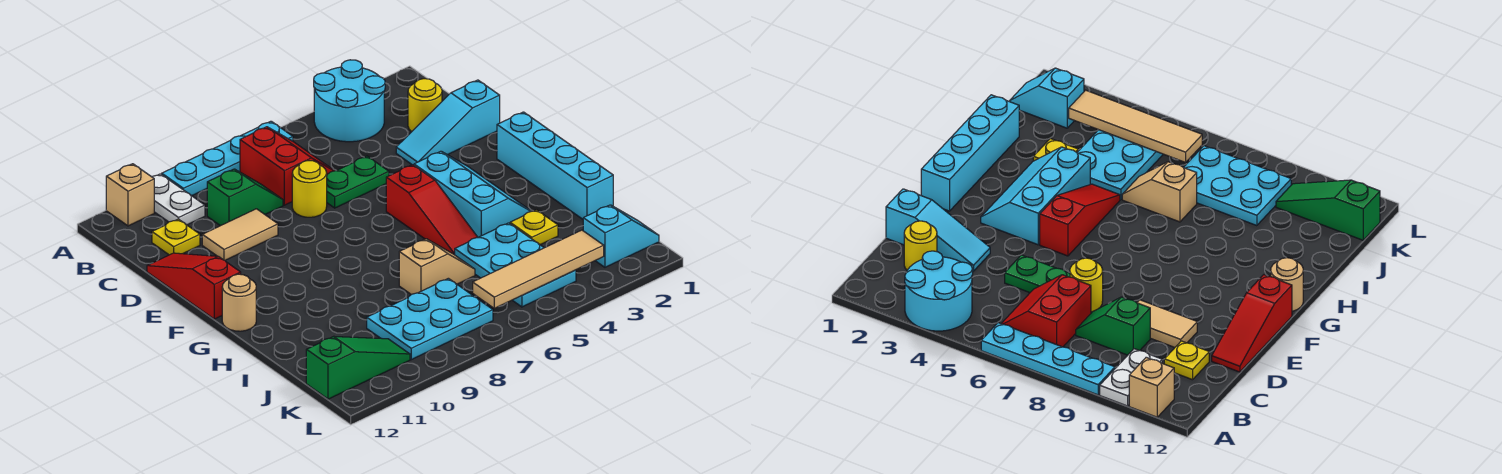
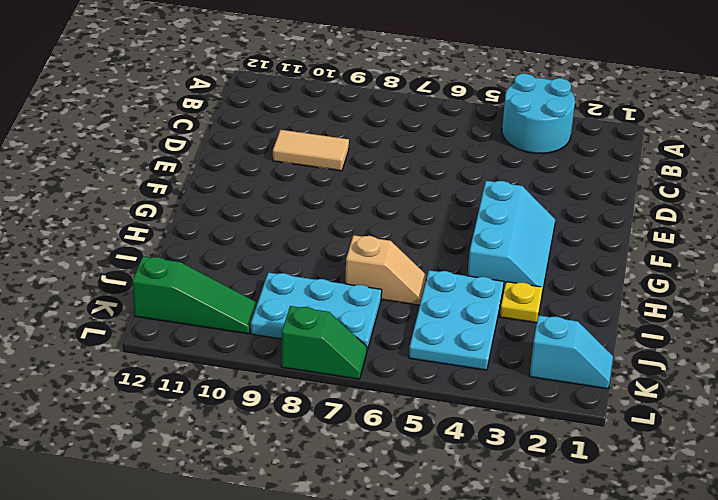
green slope L7:L8 level 1 top 8 -> green slope C8:C9 level 1 top 9
none -> cyan plate A6:A9 level 1
none -> white plate A10:B10 level 1
none -> tan brick A11 level 1

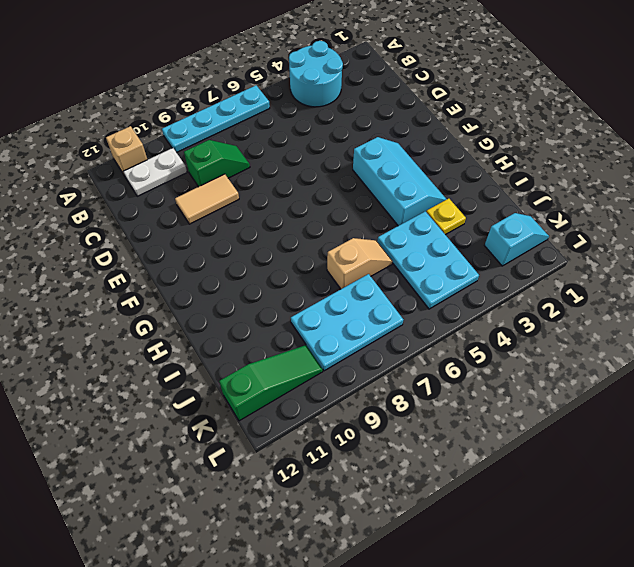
white plate B10:B11 level 1 -> white plate A10:B10 level 1
none -> red slope B6:C7 level 1 top 7
none -> yellow round brick C2 level 1
none -> yellow plate C11 level 1

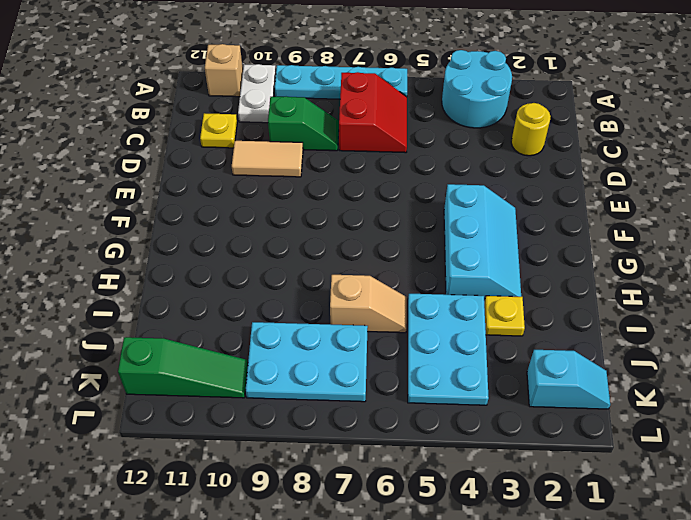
none -> cyan slope D1:D3 level 1 top 1
none -> green plate D5:D6 level 1
none -> yellow round brick D7 level 1

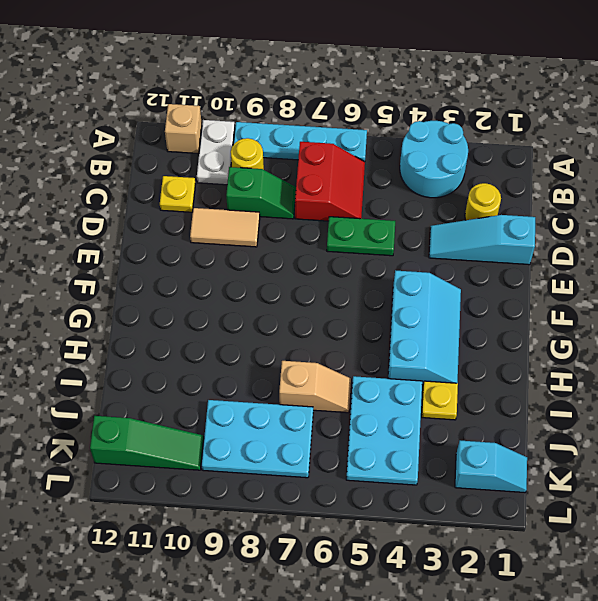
yellow round brick B9 level 1 -> yellow round brick D7 level 1
none -> red slope D12:F12 level 1 top F
none -> cyan brick F1:I1 level 1
none -> red slope F5:H5 level 1 top F

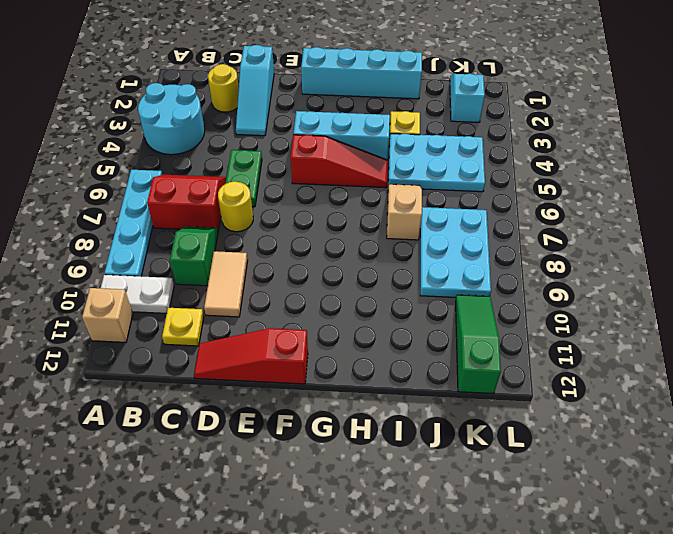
none -> tan round brick G12 level 1
none -> tan tile K3:K6 level 2

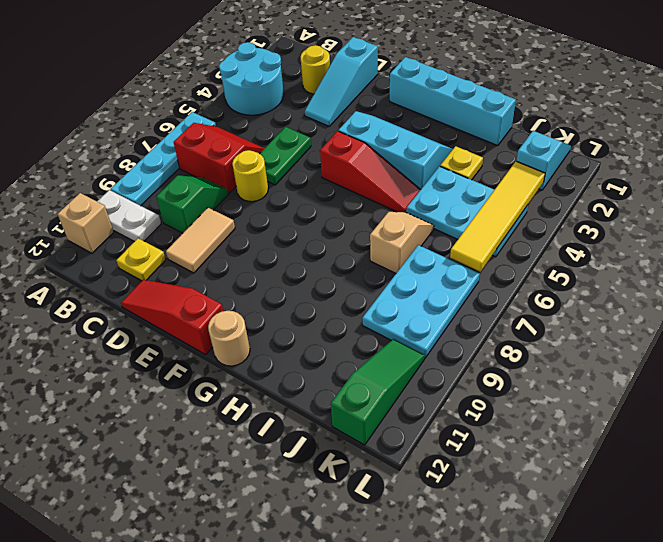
yellow tile K3:K6 level 2 -> tan tile K3:K6 level 2

